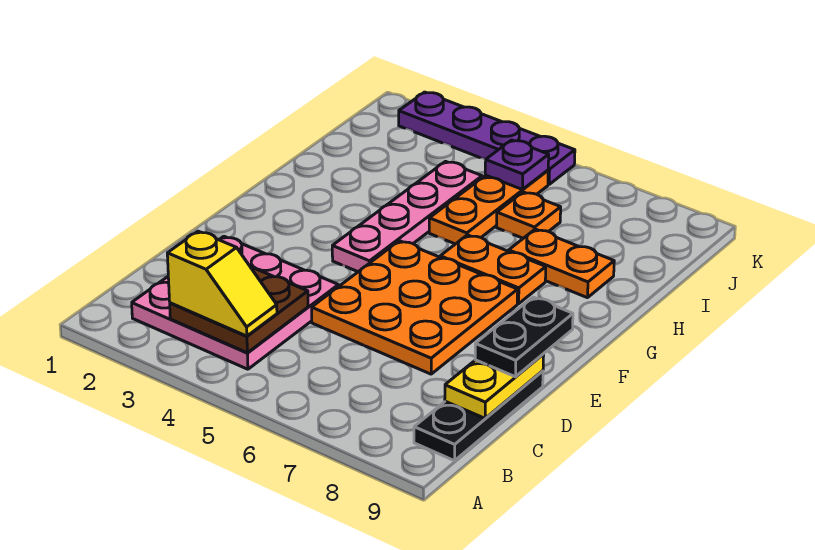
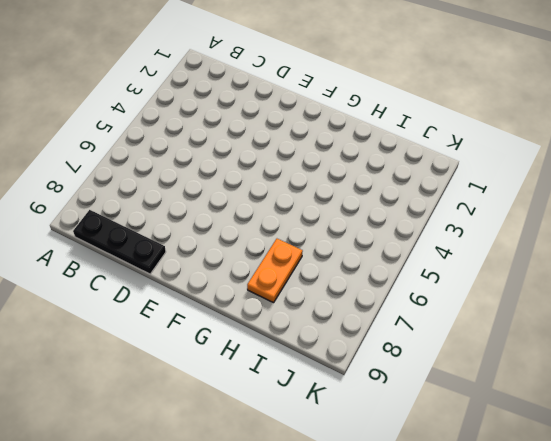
none -> pink plate B2:D4 level 1
none -> orange plate D5:F7 level 1
none -> pink plate F4:I4 level 1

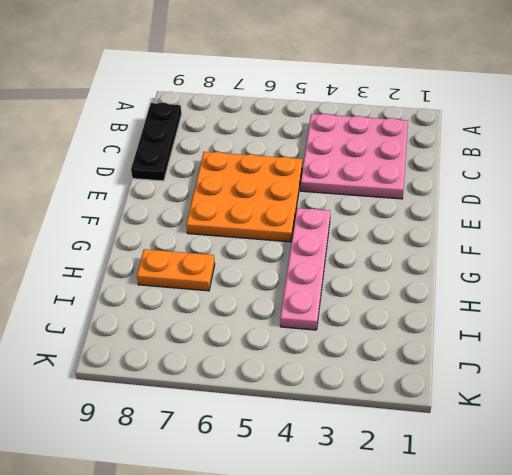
none -> orange plate G6:G7 level 1
none -> orange plate H5:J5 level 1
none -> orange plate I6 level 1

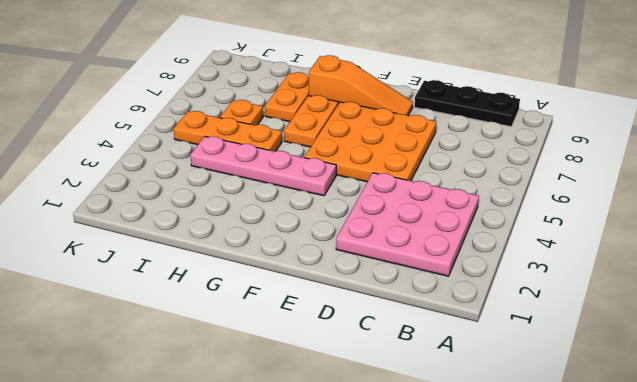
orange slope E8:G8 level 1 top G -> none
none -> purple plate K2:K5 level 1
none -> brown plate B3:C4 level 2
none -> yellow plate C9:D9 level 2

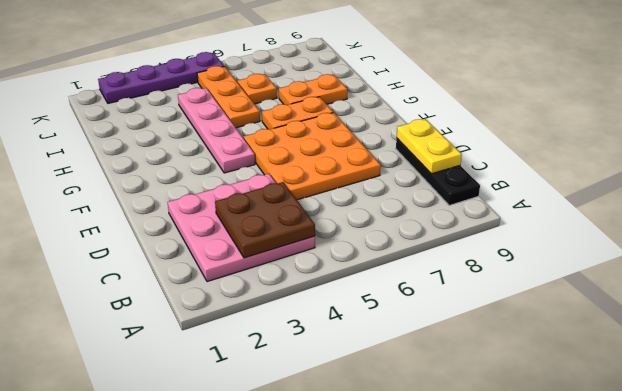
none -> purple plate J5 level 2
none -> yellow slope B3:B4 level 3 top 3
none -> black plate D9:E9 level 3

